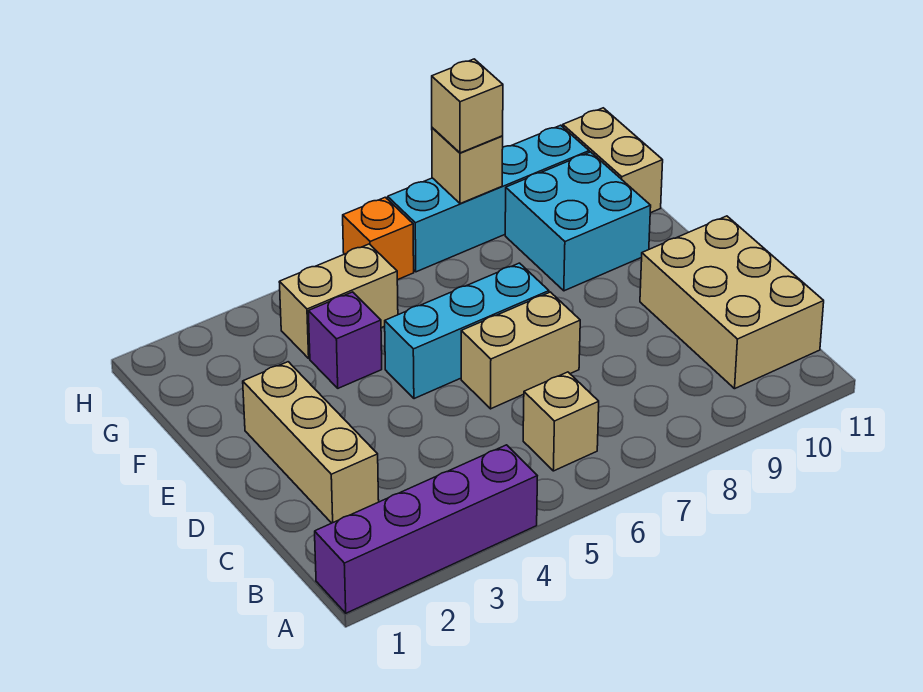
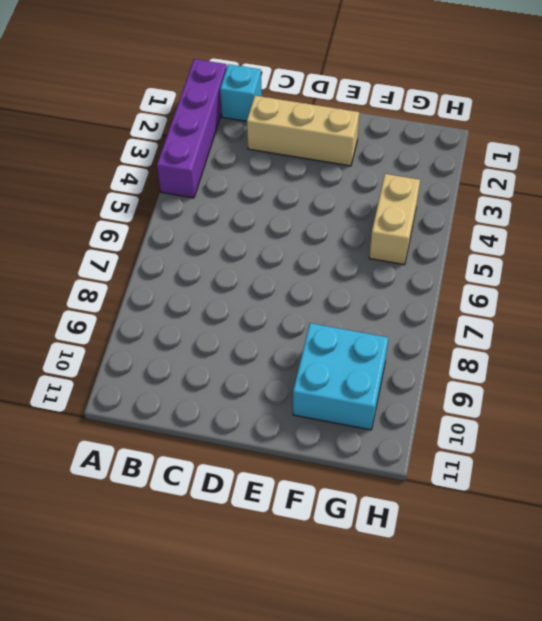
cyan brick B1 level 1 -> none
none -> tan brick B6 level 1
none -> tan brick B10:D11 level 1
none -> tan brick D6:D7 level 1

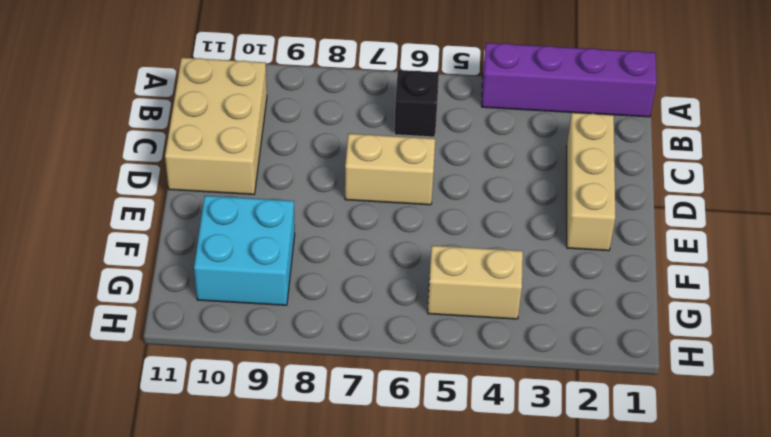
black brick B6 level 1 -> tan brick B6 level 1
none -> cyan brick E5:E7 level 1
none -> purple brick F4 level 1
none -> tan brick G11:H11 level 1

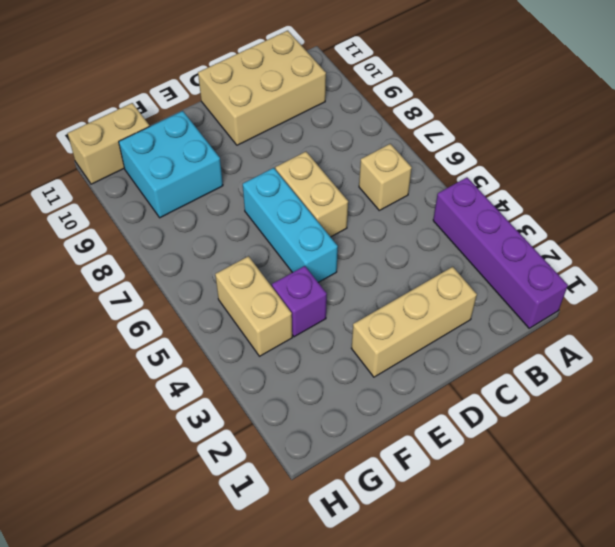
none -> orange brick H6 level 1
none -> cyan brick H7:H10 level 1
none -> tan brick H8 level 2

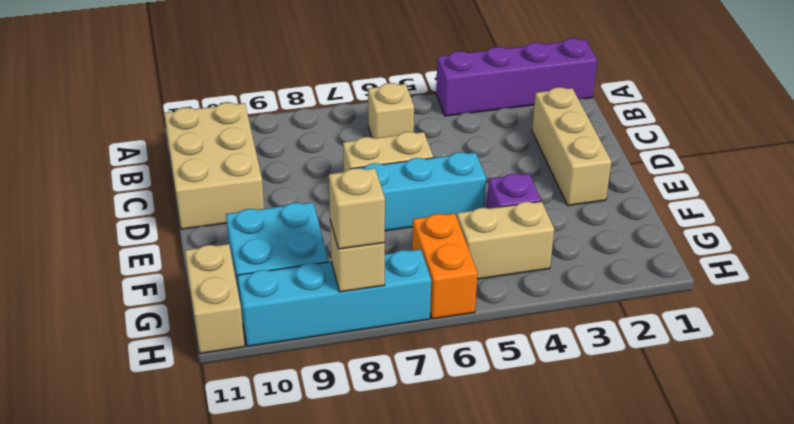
orange brick G6:H6 level 1 -> orange brick H6 level 1

